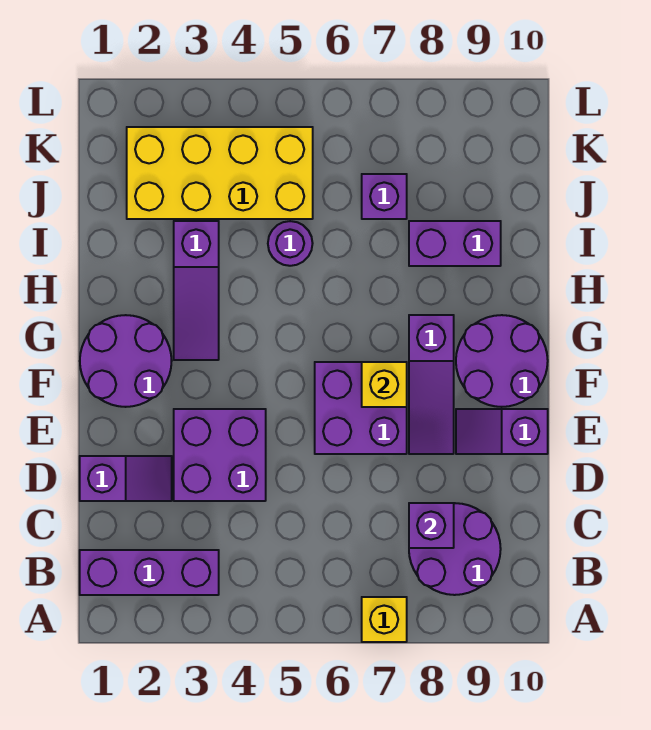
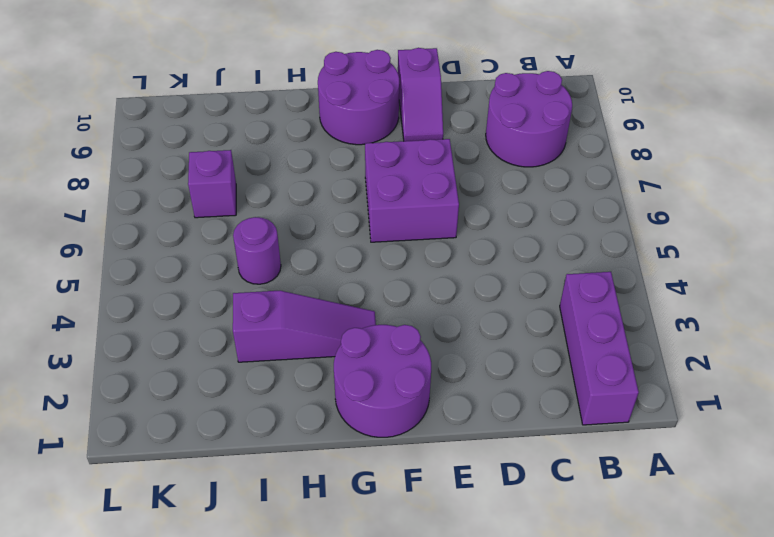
none -> yellow brick A7 level 1
none -> purple slope D1:D2 level 1 top 1
none -> purple brick D3:E4 level 1

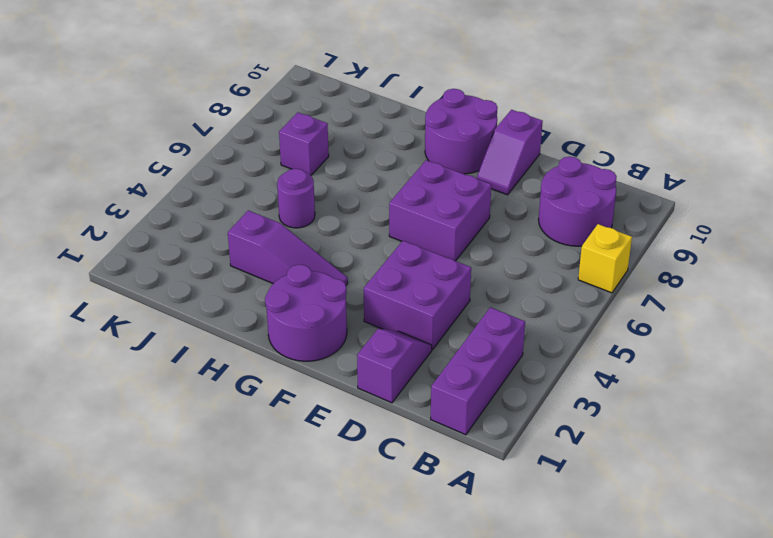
none -> purple slope E8:G8 level 1 top G
none -> purple brick I8:I9 level 1
none -> yellow brick J2:K5 level 1

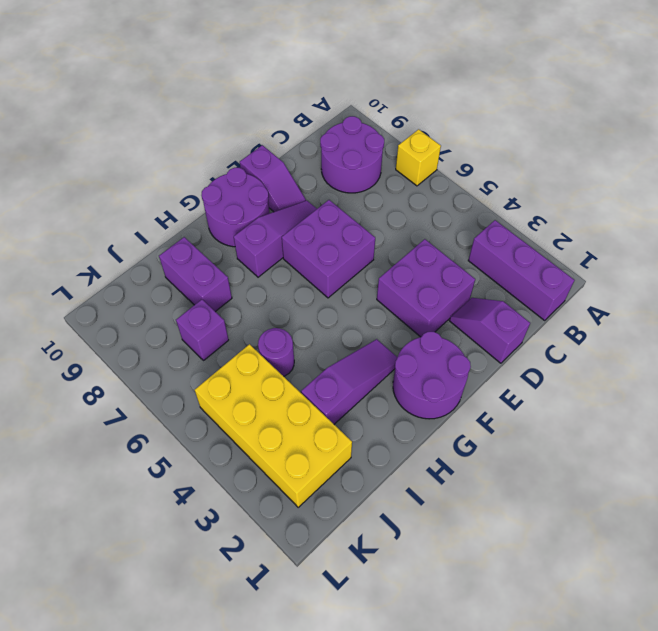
none -> purple brick C8 level 2
none -> yellow brick F7 level 2

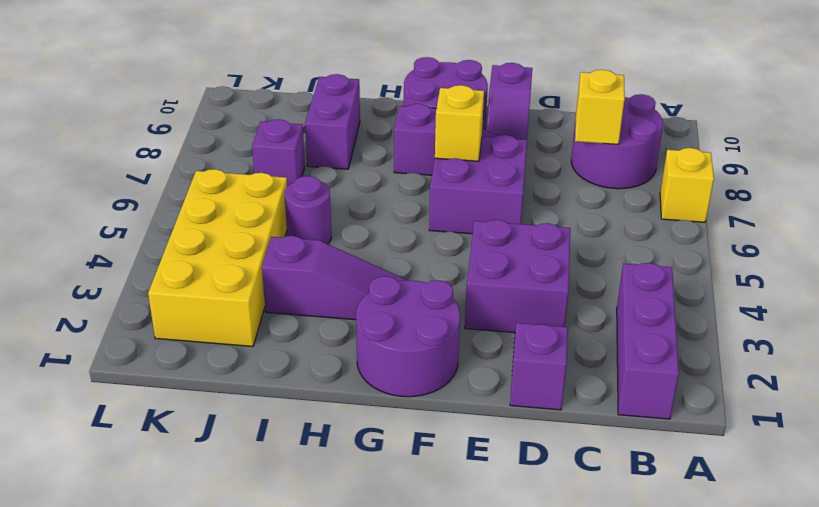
yellow brick C8 level 2 -> purple brick C8 level 2

